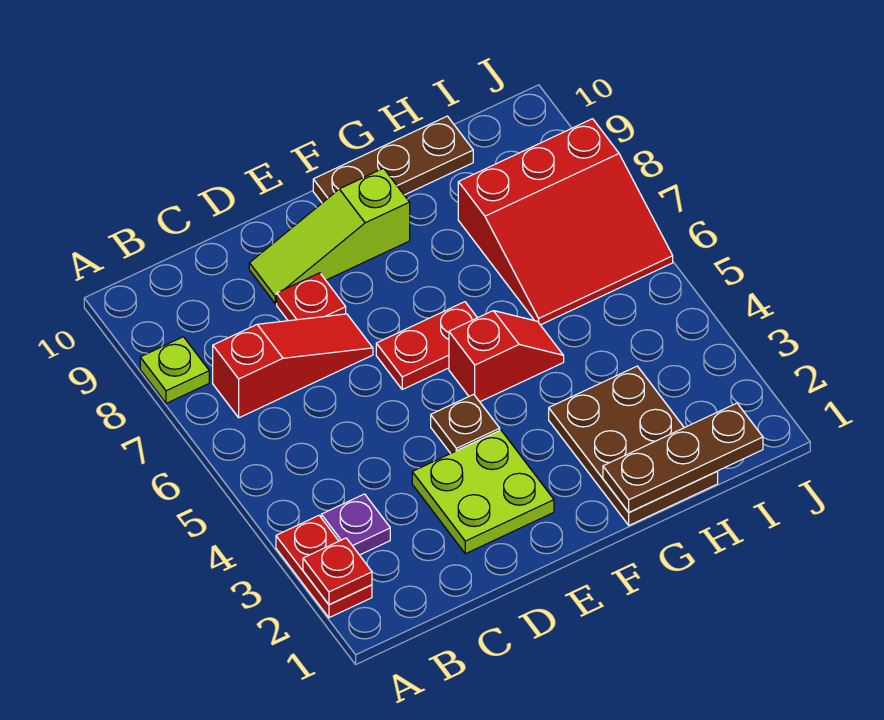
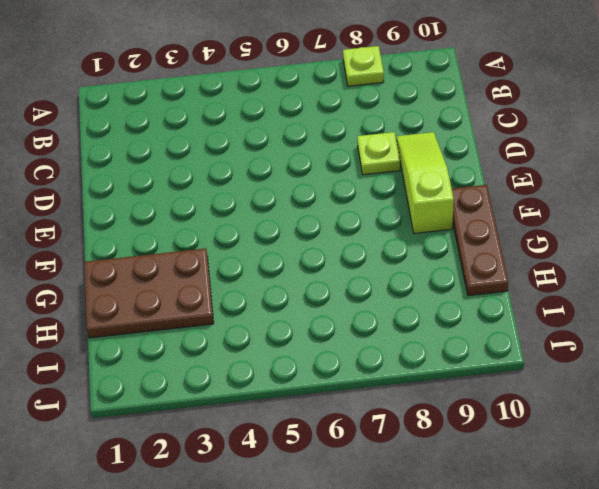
lime plate D8 level 1 -> red plate D8 level 1
none -> red plate A2:A3 level 1
none -> purple plate B3 level 1
none -> red slope B7:D7 level 1 top B

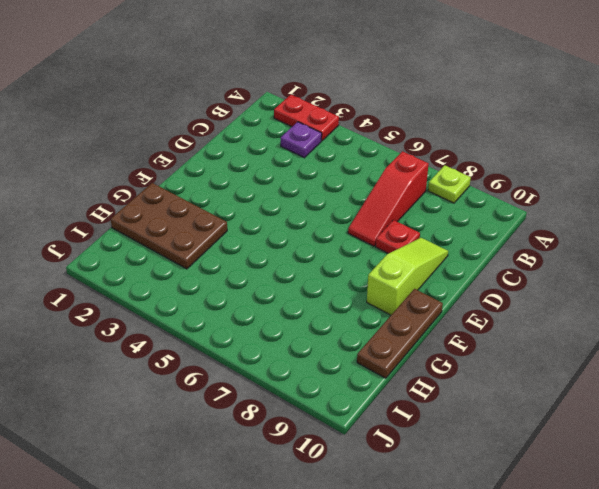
none -> lime plate D2:E3 level 1
none -> brown plate E4 level 1
none -> red plate E6:F6 level 1

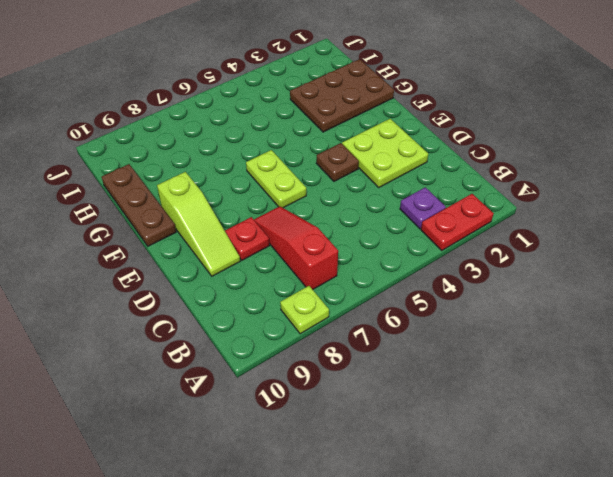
lime plate E6:F6 level 1 -> red plate E6:F6 level 1
none -> red slope F5:G5 level 1 top F
none -> red slope H6:J8 level 1 top 8
none -> red plate A2 level 2

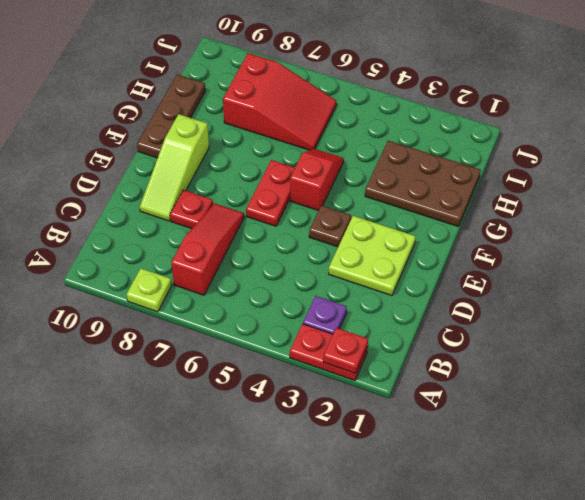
red slope H6:I8 level 1 top 8 -> red slope H6:J8 level 1 top 8
none -> brown plate G1:I1 level 2

